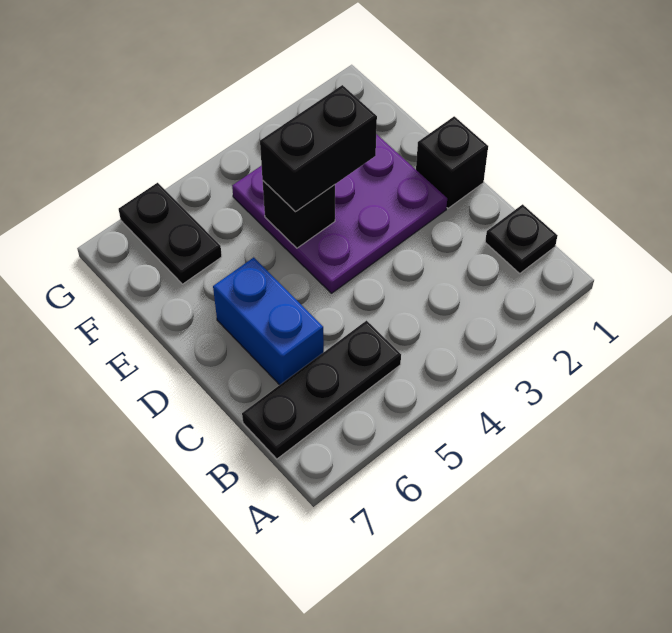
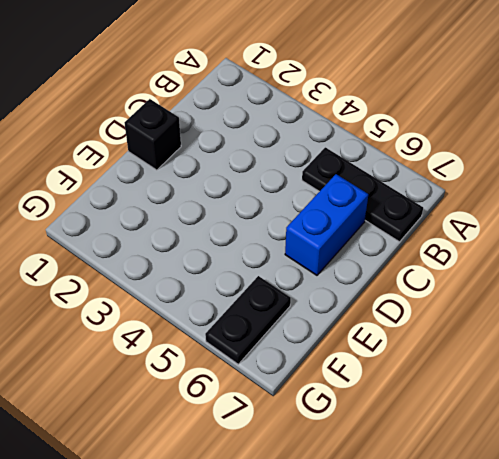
none -> black plate B1 level 1
none -> purple plate D2:F4 level 1

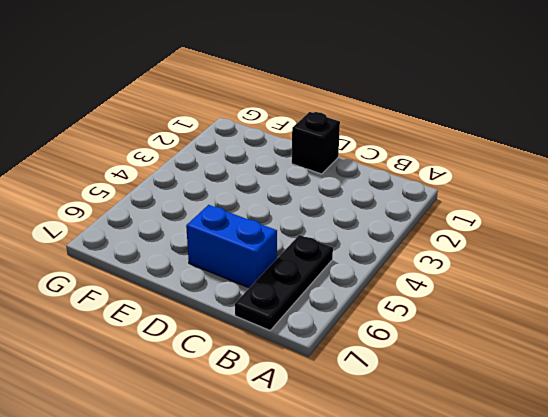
none -> black plate B1 level 1
none -> purple plate D2:F4 level 1

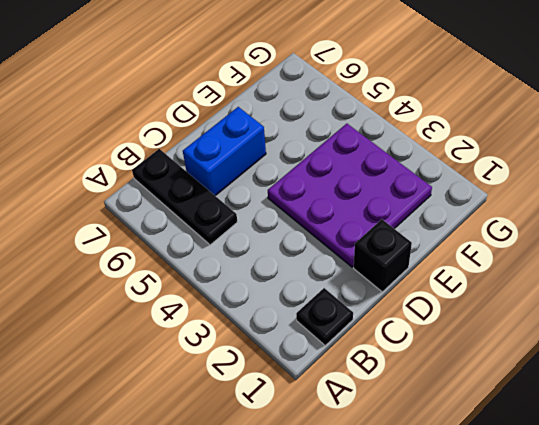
none -> black plate F6:G6 level 1
none -> black brick E4 level 2

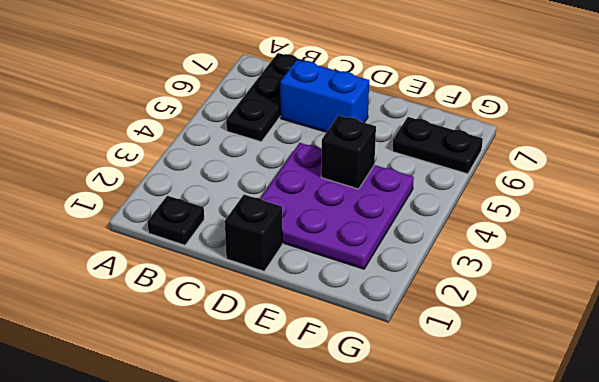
none -> black brick E3:E4 level 3

